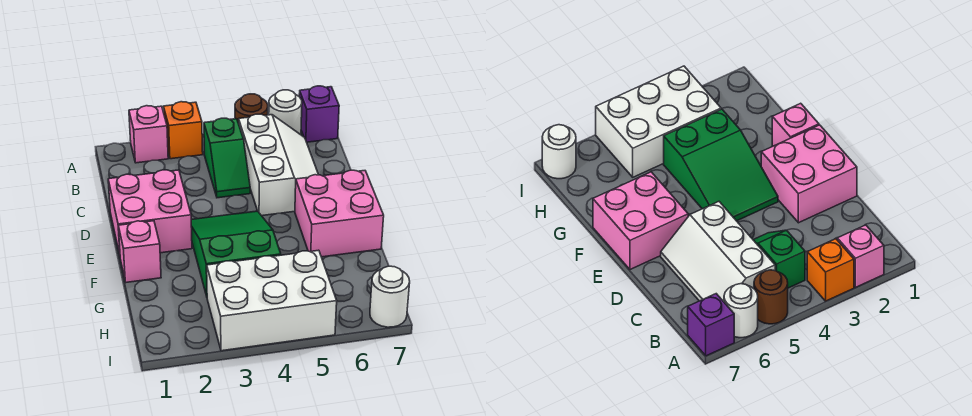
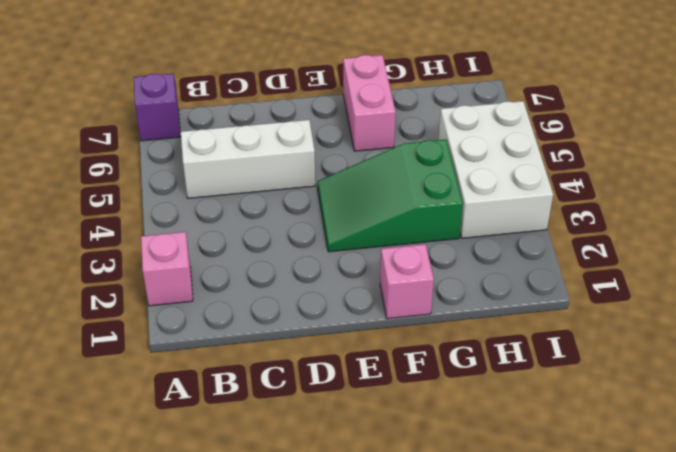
pink brick F6:F7 level 1 -> pink brick E6:F7 level 1
none -> orange brick A3 level 1
none -> brown round brick A5 level 1
none -> white round brick A6 level 1

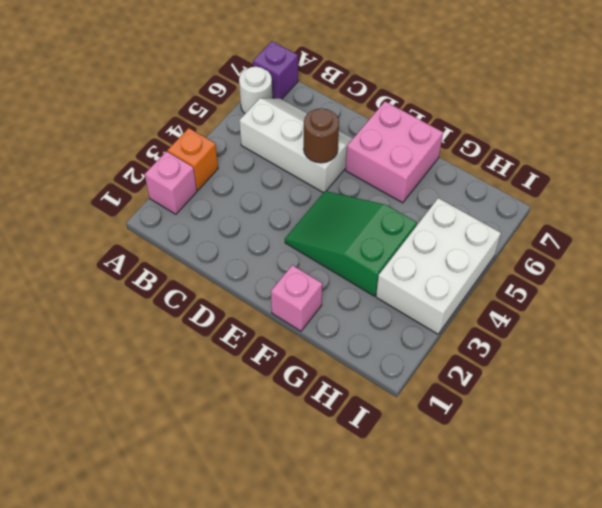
brown round brick D5 level 2 -> brown round brick A5 level 1
none -> green slope B4:C4 level 1 top B
none -> pink brick D1:E2 level 1
none -> white round brick I7 level 1

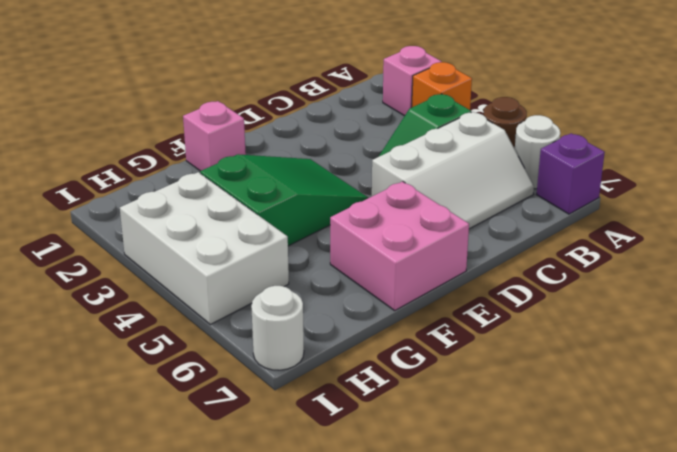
none -> pink brick D1:E2 level 1

